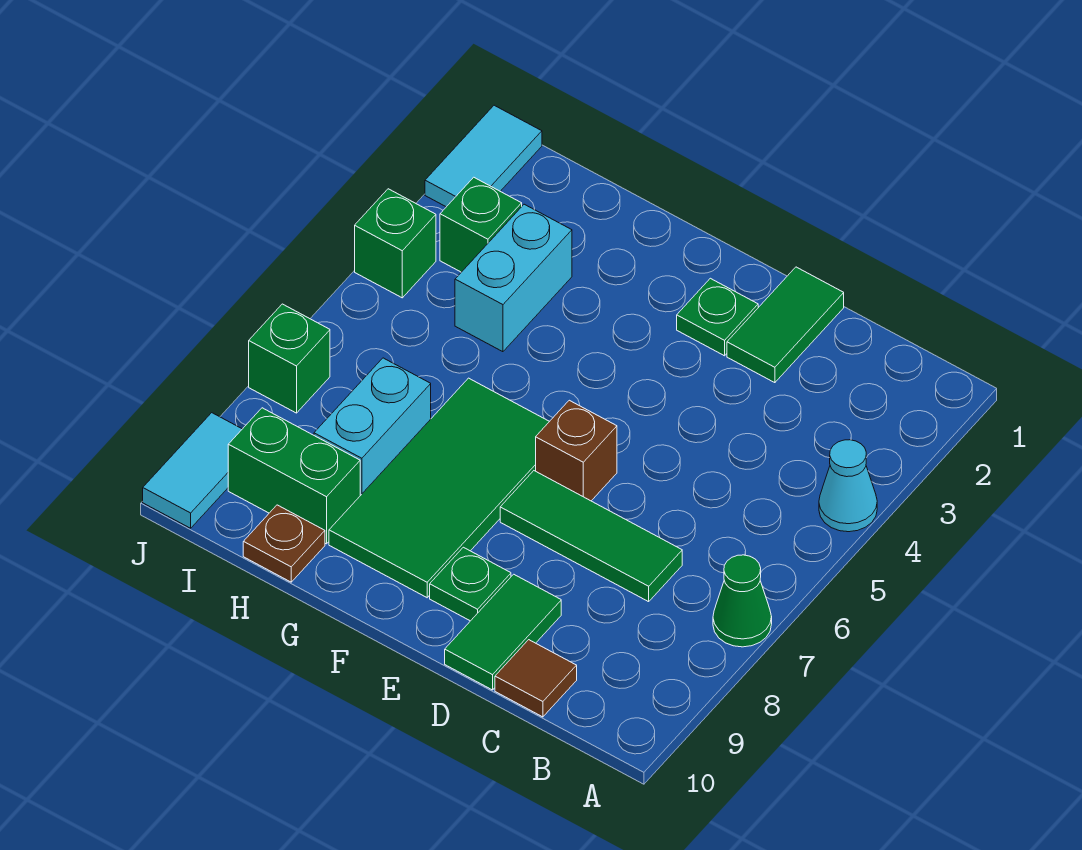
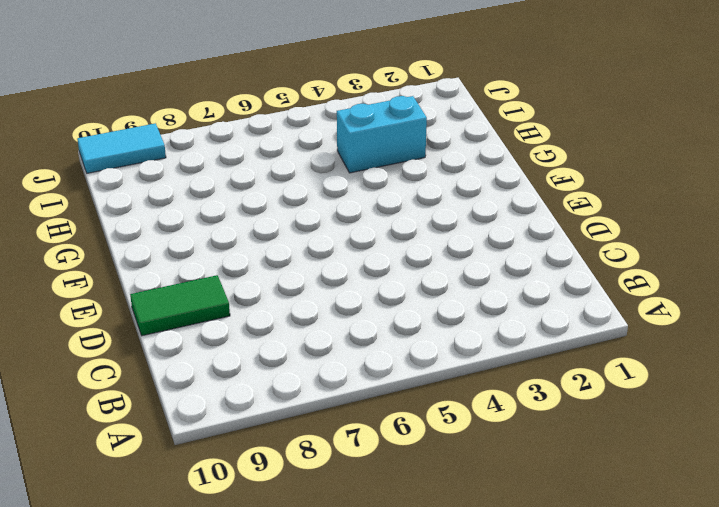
none -> cyan cone A4 level 1
none -> green cone A7 level 1
none -> green tile C7:E7 level 1

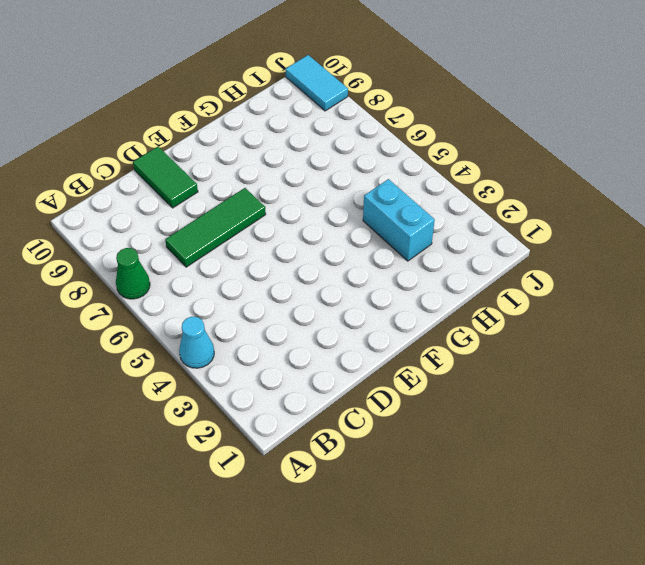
none -> brown tile C10 level 1
none -> green tile D1:D2 level 1
none -> green plate E2 level 1

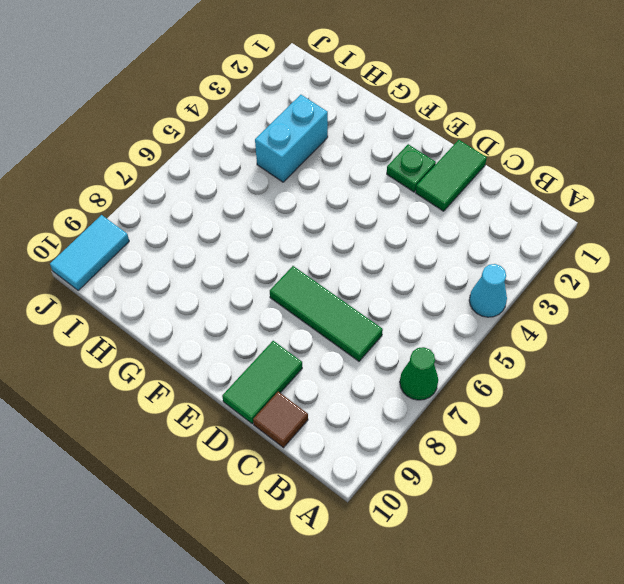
none -> brown brick E6 level 1
none -> green plate E9 level 1
none -> green tile F6:G9 level 1

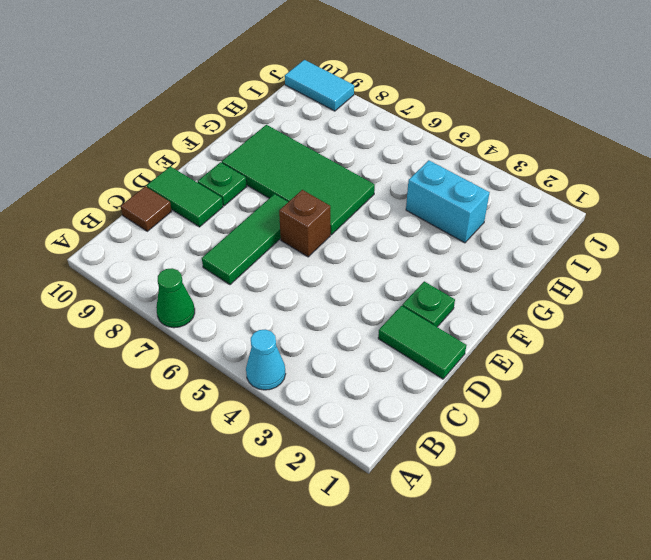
none -> cyan brick H7:H8 level 1
none -> green brick H9:I9 level 1
none -> brown plate H10 level 1

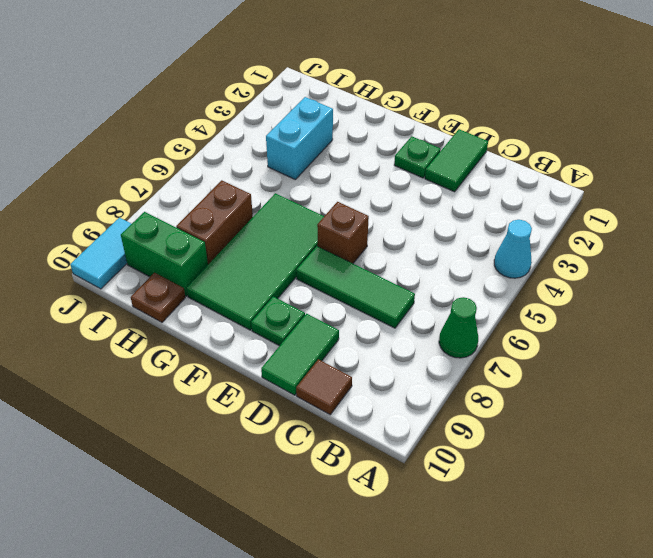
brown brick H7:H8 level 1 -> cyan brick H7:H8 level 1
none -> green brick I3 level 1
none -> cyan tile J1:J2 level 1
none -> green brick J4 level 1

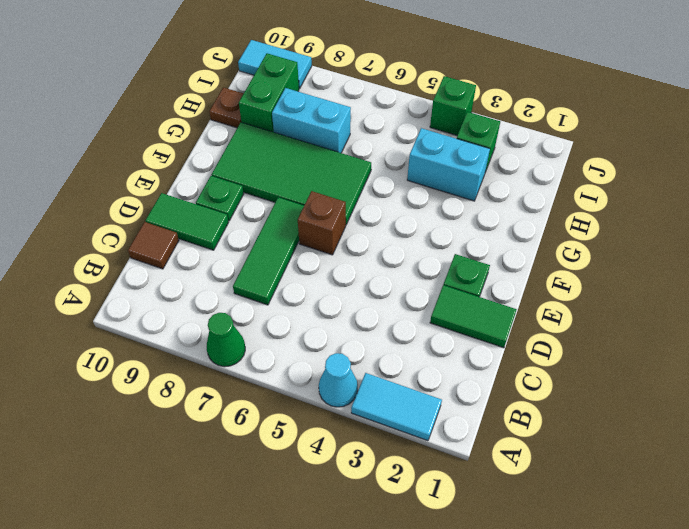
cyan tile A2:A3 level 1 -> cyan tile J1:J2 level 1
none -> green brick J7 level 1

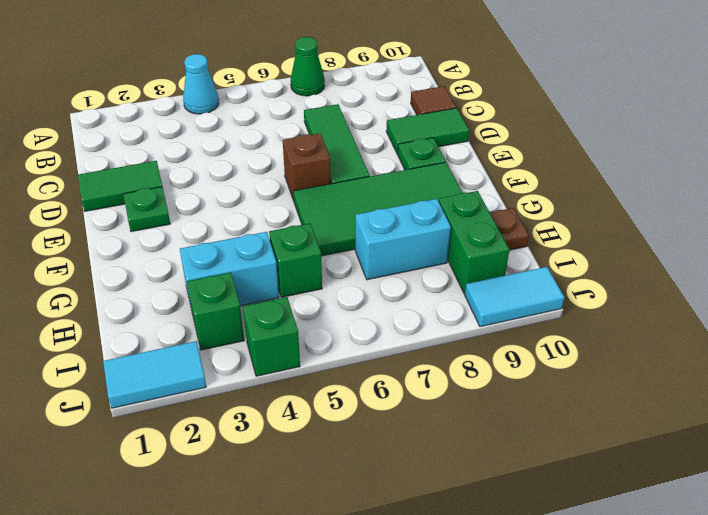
green brick H5 level 1 -> green brick J7 level 1

